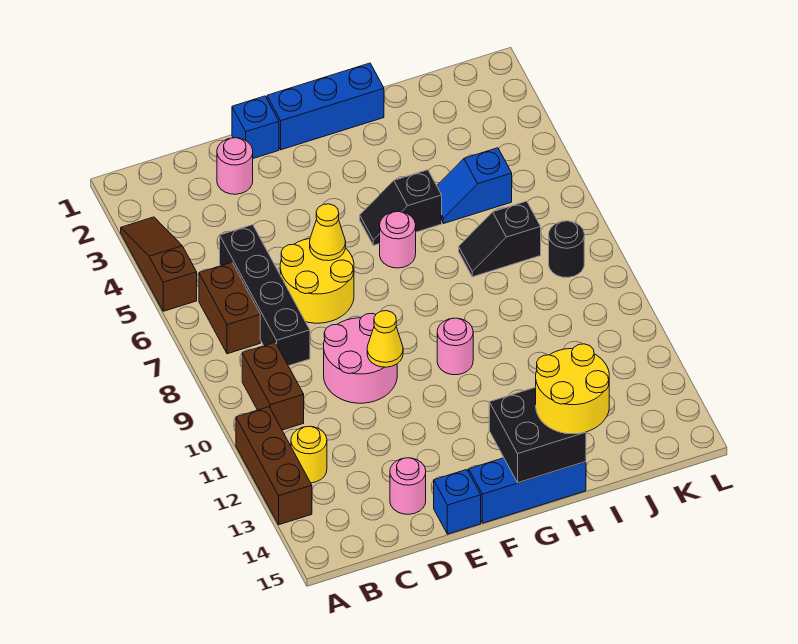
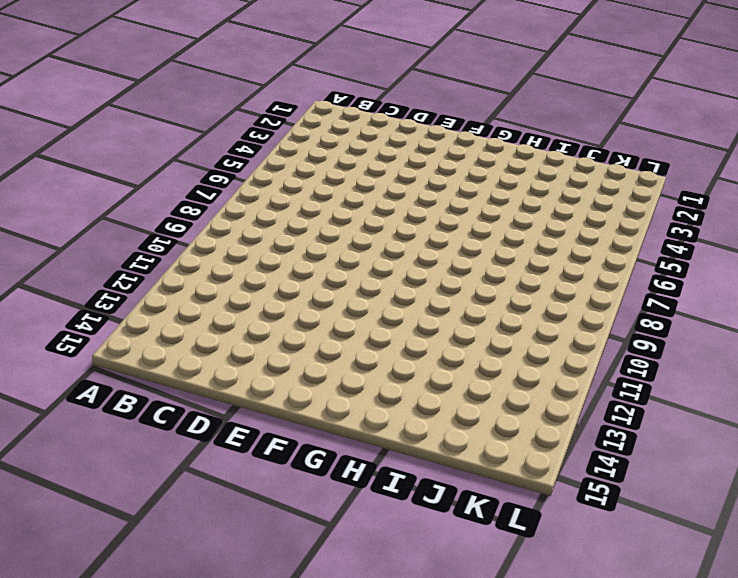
none -> brown slope A3:A5 level 1 top 5
none -> brown brick A11:A13 level 1
none -> brown brick B6:B7 level 1

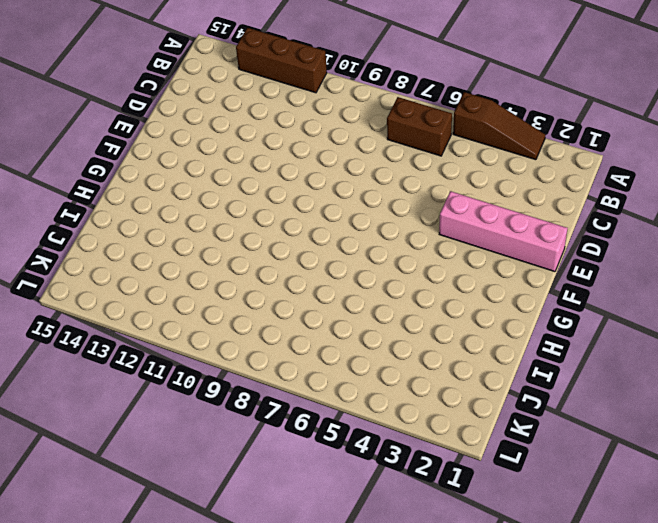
pink brick E1:E4 level 1 -> blue brick E1 level 1
none -> brown brick B9:B10 level 1
none -> yellow round brick B12 level 1
none -> black brick C5:C8 level 1

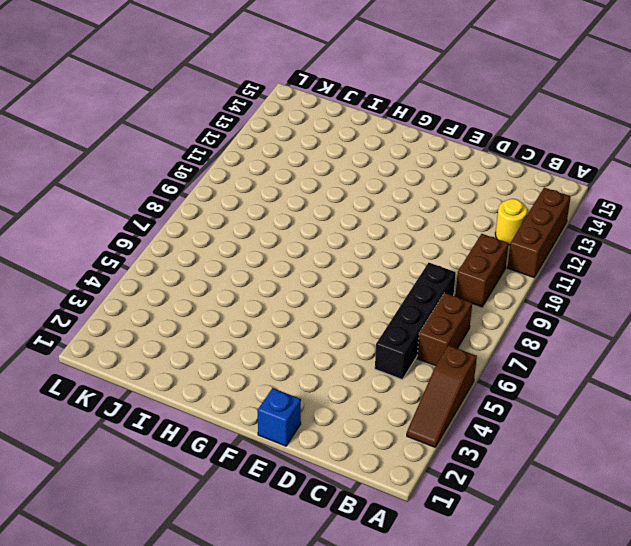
none -> pink round brick D2 level 1
none -> yellow round brick D6:E7 level 1
none -> pink round brick D9:E10 level 1

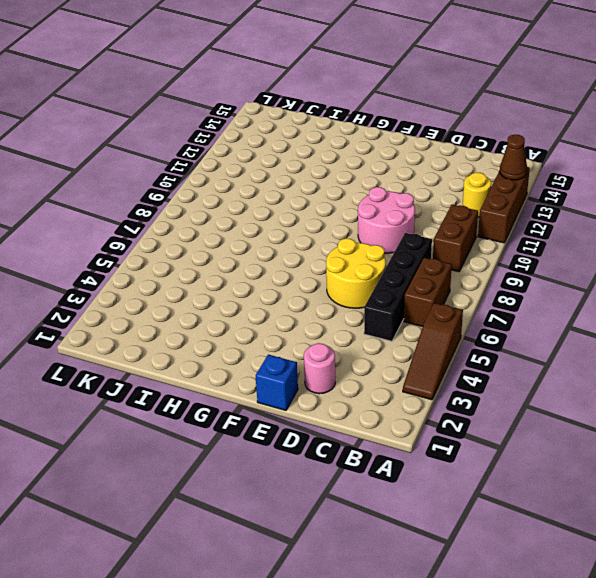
brown cone A13 level 2 -> none
none -> pink round brick D14 level 1
none -> blue brick E15 level 1
none -> blue brick F1:H1 level 1

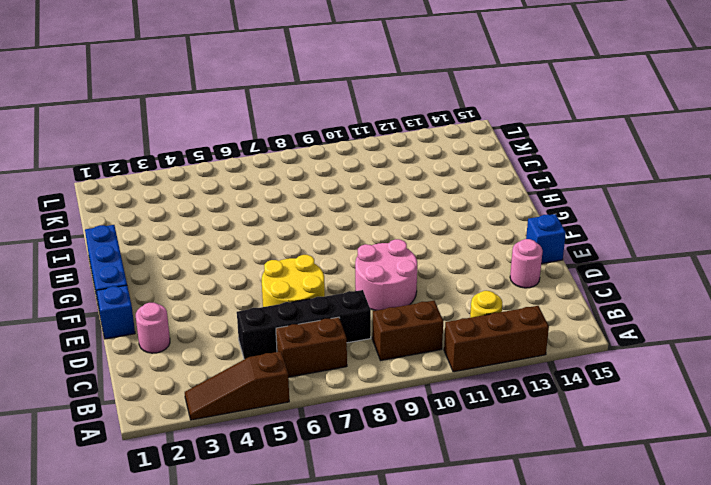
none -> blue brick F15:H15 level 1
none -> black slope G5:H5 level 1 top H
none -> pink round brick G6 level 1

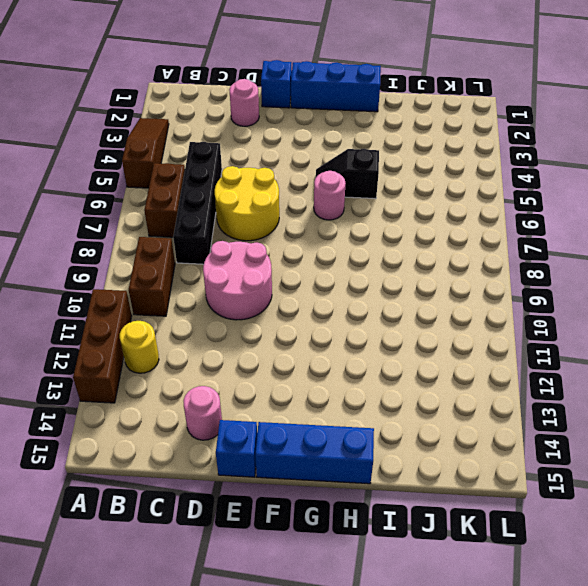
none -> pink round brick G10 level 1
none -> blue slope I5:J5 level 1 top J
none -> black slope I7:J7 level 1 top J

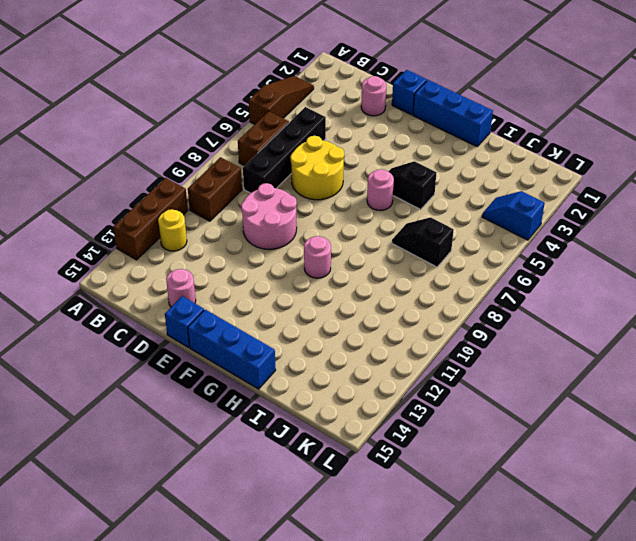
blue slope K4:L4 level 1 top L -> blue slope I5:J5 level 1 top J
none -> black round brick K8 level 1
none -> yellow cone E6 level 2
none -> yellow cone E10 level 2

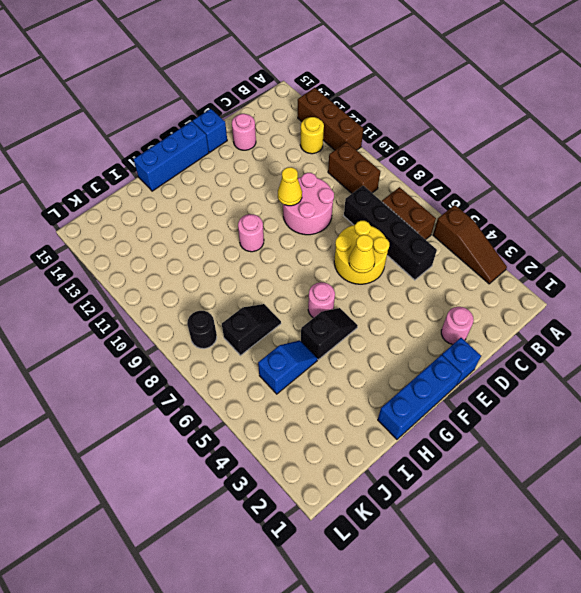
none -> black brick G14:H15 level 2
none -> yellow round brick H14:I15 level 3

